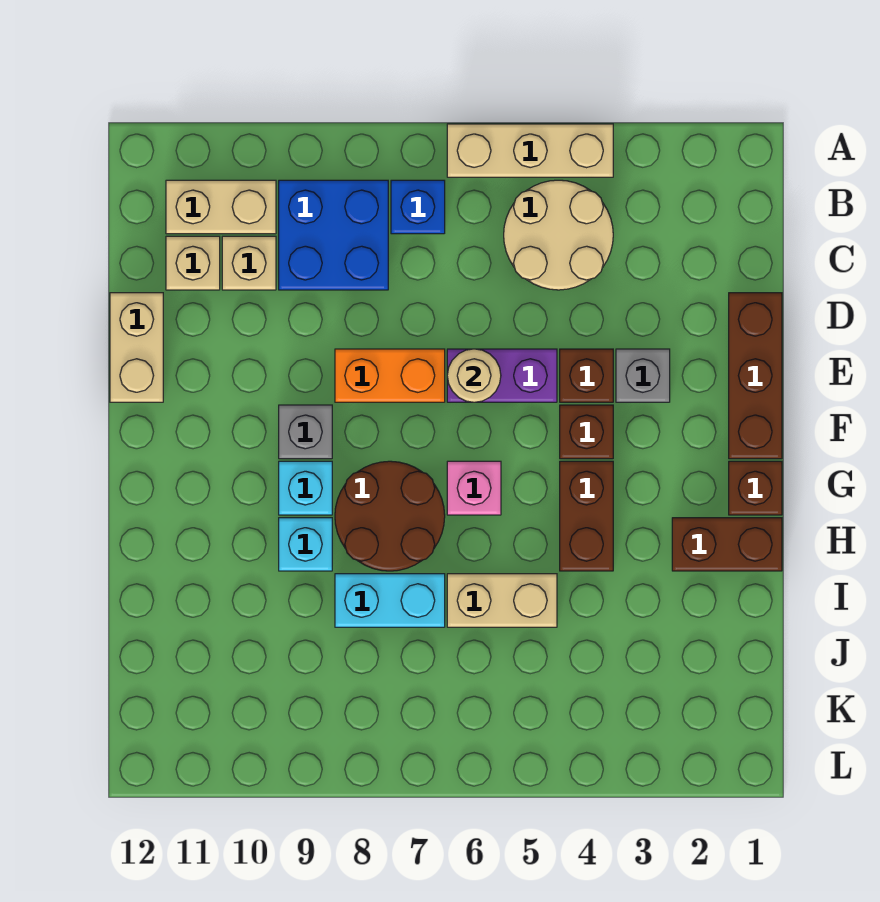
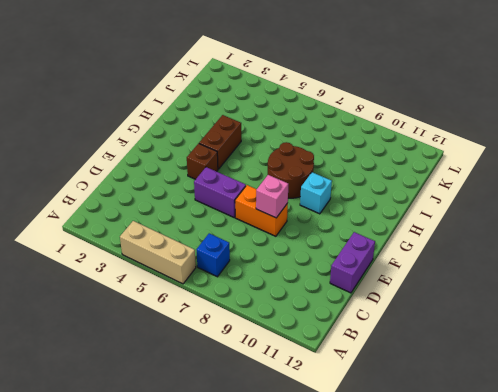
purple brick D12:E12 level 1 -> tan brick D12:E12 level 1
pink brick E8 level 2 -> pink brick G6 level 1
none -> tan round brick B4:C5 level 1
none -> blue brick B8:C9 level 1
none -> tan brick B10:B11 level 1

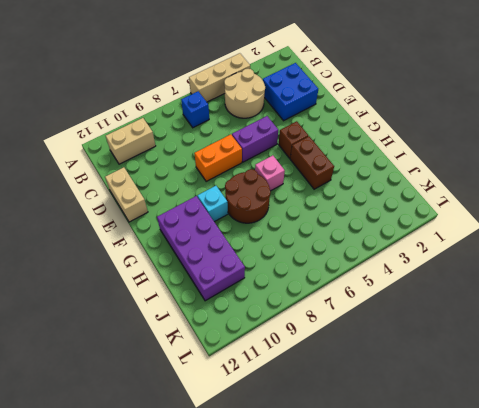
blue brick C2:D3 level 1 -> blue brick B8:C9 level 1
purple brick G10:J11 level 1 -> none
none -> tan brick C10 level 1
none -> tan brick C11 level 1
none -> brown brick D1:F1 level 1

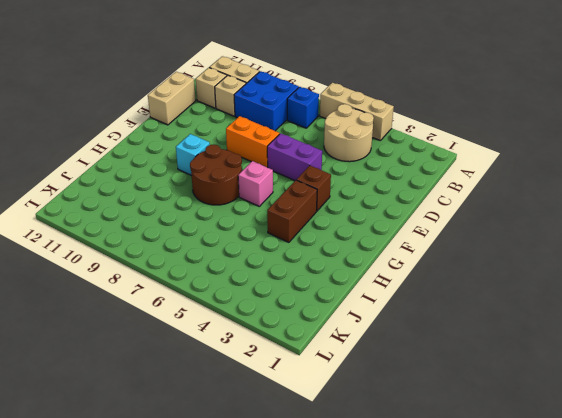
none -> brown brick D1:F1 level 1
none -> grey brick E3 level 1
none -> brown brick E4 level 1

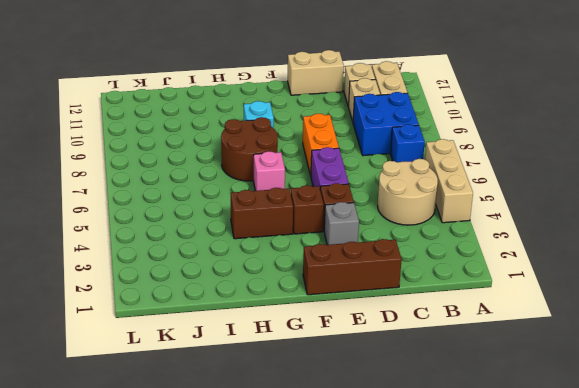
none -> grey brick F9 level 1
none -> brown brick G1 level 1
none -> brown brick H1:H2 level 1

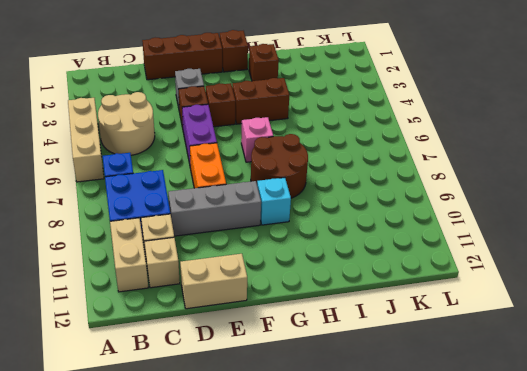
grey brick D9:F9 level 1 -> grey brick F9 level 1
brown brick H2 level 1 -> brown brick H1:H2 level 1
none -> cyan brick H9 level 1
none -> tan brick I5:I6 level 1
none -> cyan brick I7:I8 level 1

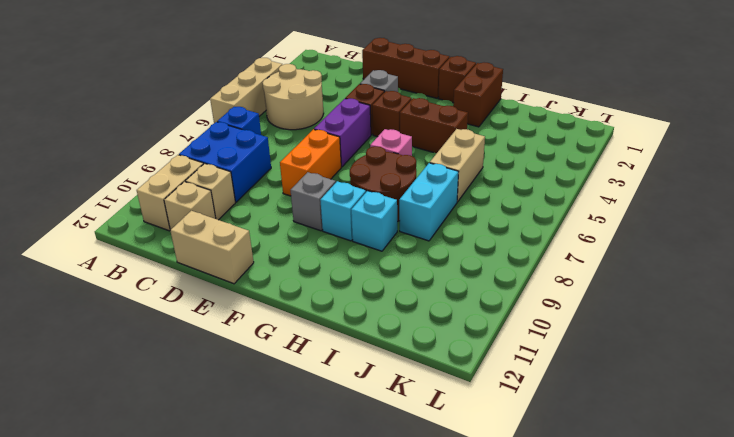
none -> tan round brick E6 level 2

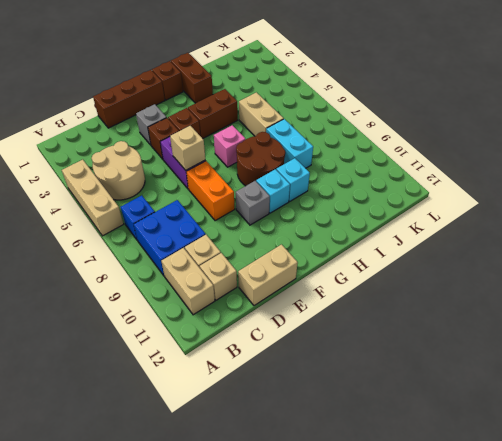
tan brick E6 level 2 -> tan round brick E6 level 2

